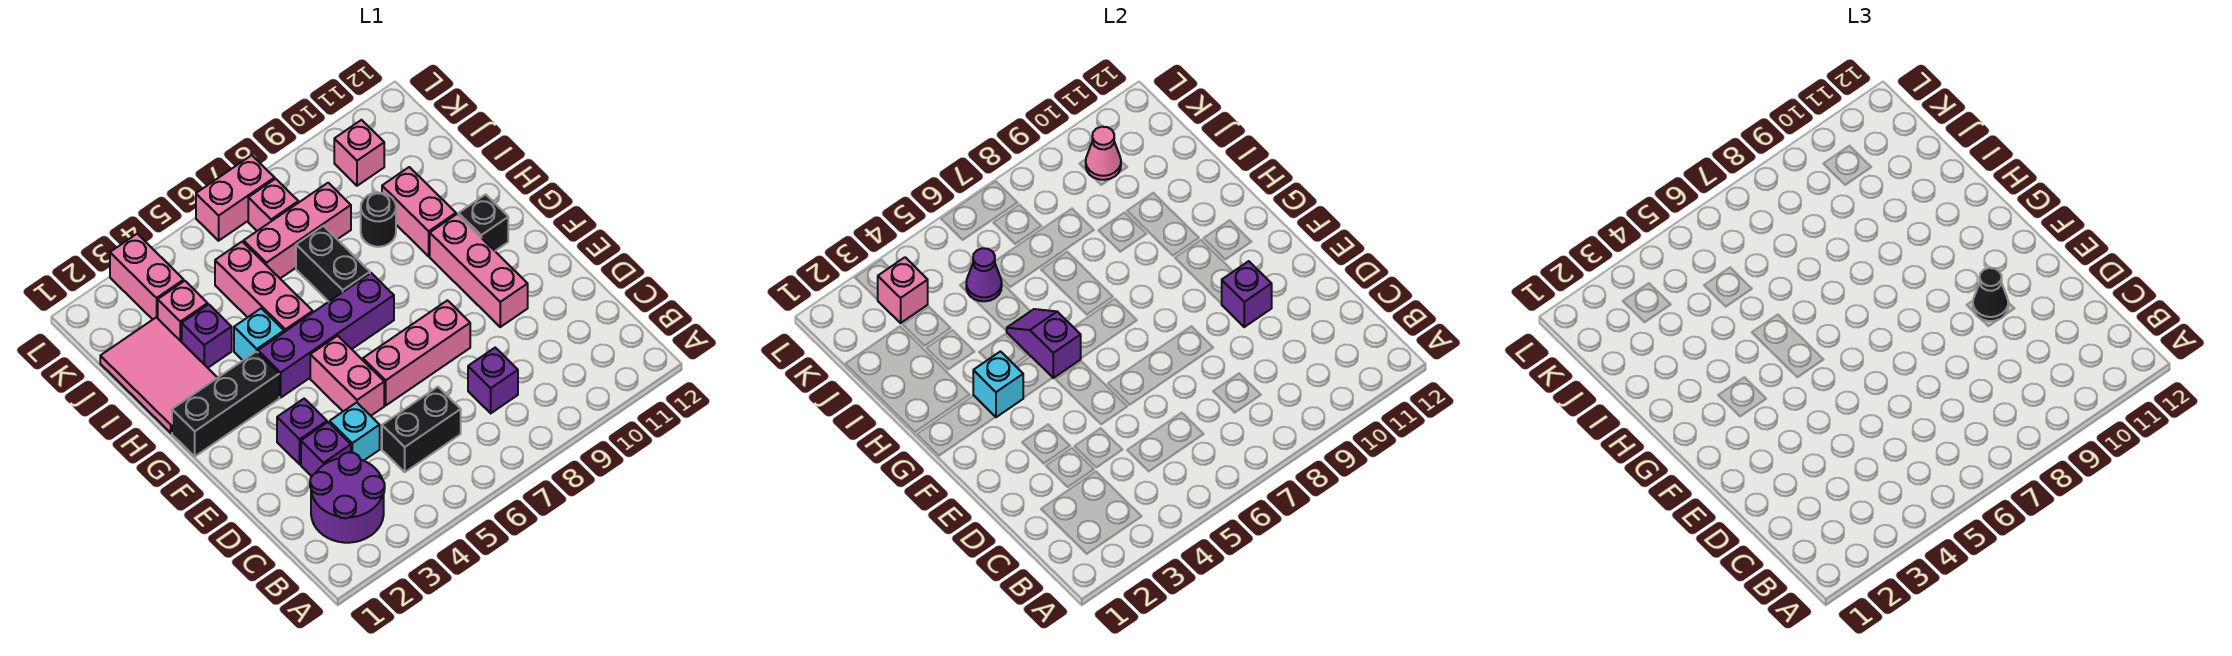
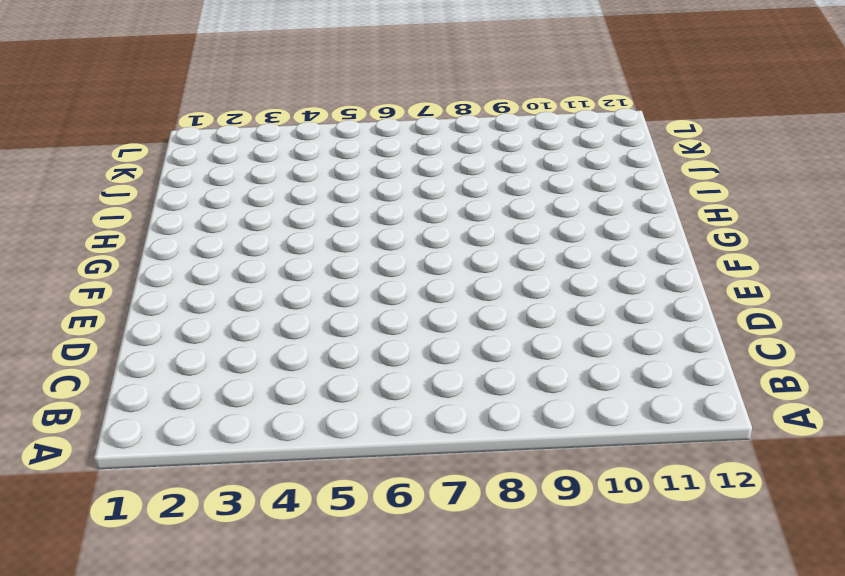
none -> purple round brick B2:C3 level 1
none -> black brick C5:C6 level 1
none -> purple brick C8 level 1
none -> purple brick D3 level 1

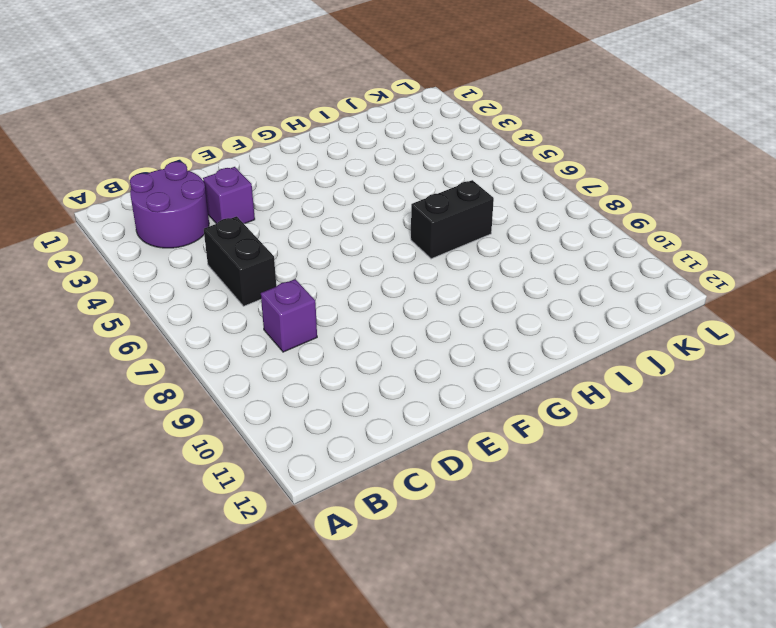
none -> cyan brick D4 level 1
none -> purple brick E3 level 1
none -> pink brick E5:F5 level 1
none -> pink brick E6:E8 level 1

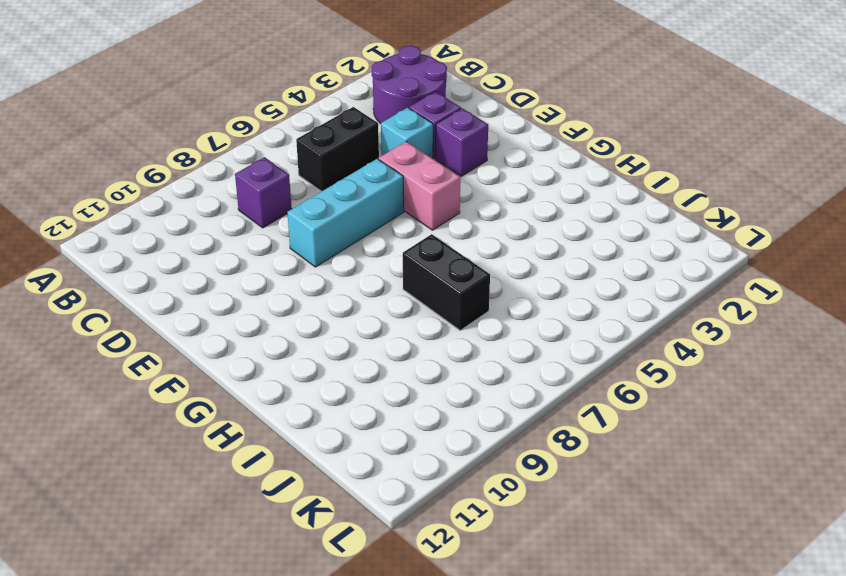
cyan brick E6:E8 level 1 -> pink brick E6:E8 level 1
none -> pink brick E10:G10 level 1
none -> black brick G1:G3 level 1
none -> purple brick G4:G7 level 1
none -> black brick G11 level 1

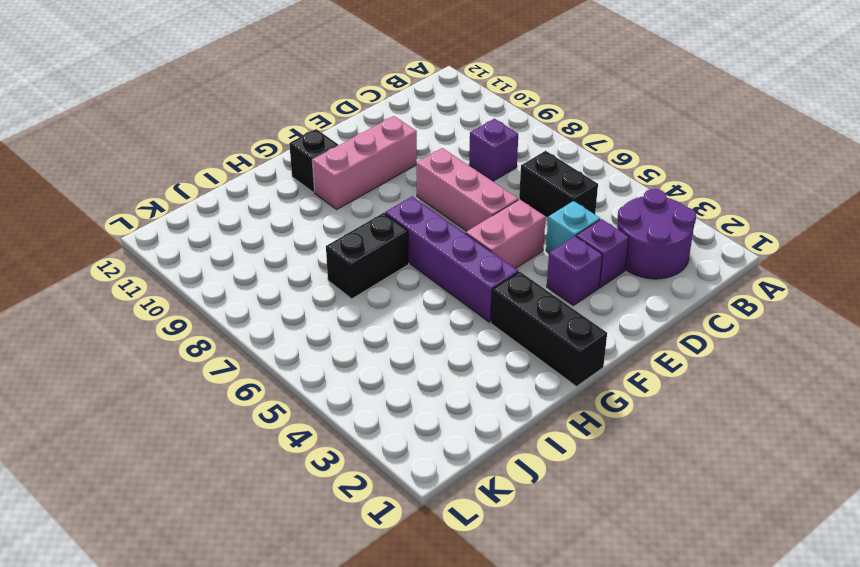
none -> pink tile H1:J2 level 1
none -> cyan brick H4 level 1
none -> pink brick H5:J5 level 1
none -> pink brick H10:I10 level 1

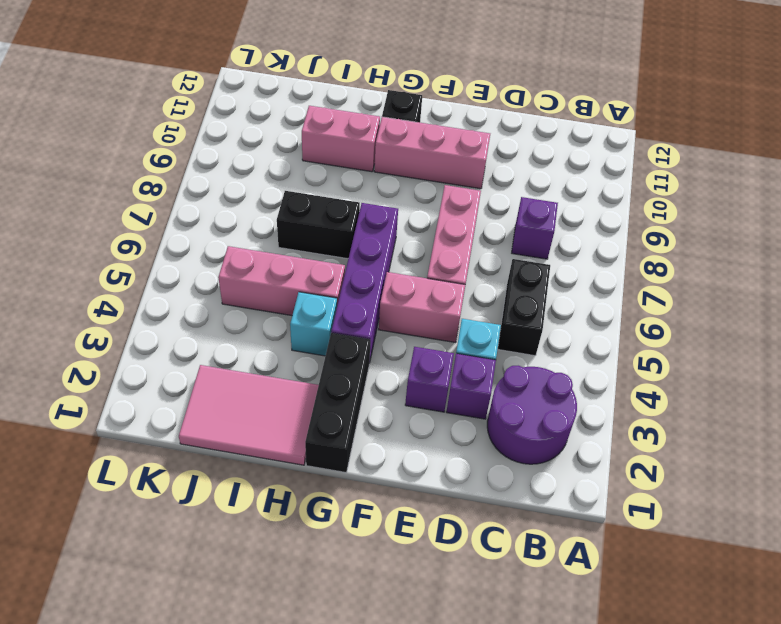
none -> purple brick I3 level 1
none -> black round brick I9 level 1
none -> pink brick J3 level 1
none -> pink brick J6:J8 level 1

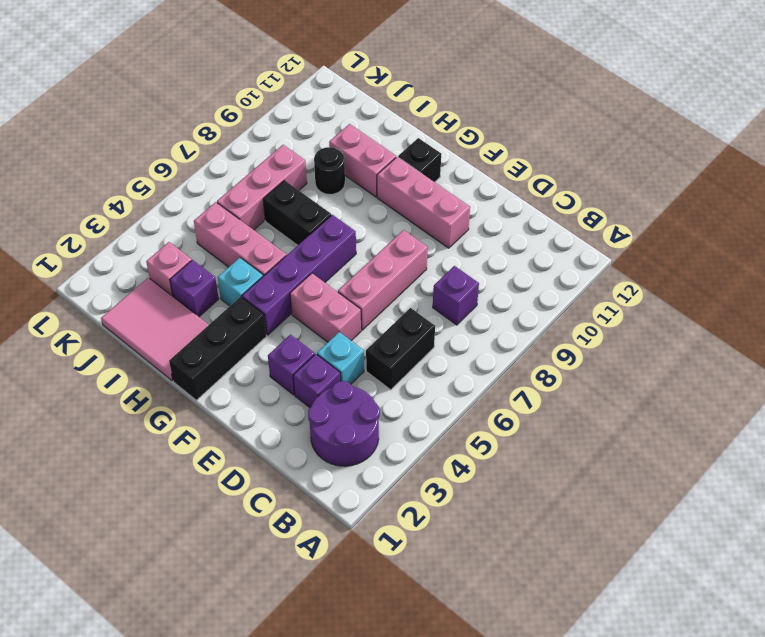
none -> pink brick K3:L3 level 1
none -> pink brick K7 level 1
none -> pink brick K10 level 1
none -> pink brick L6:L7 level 1

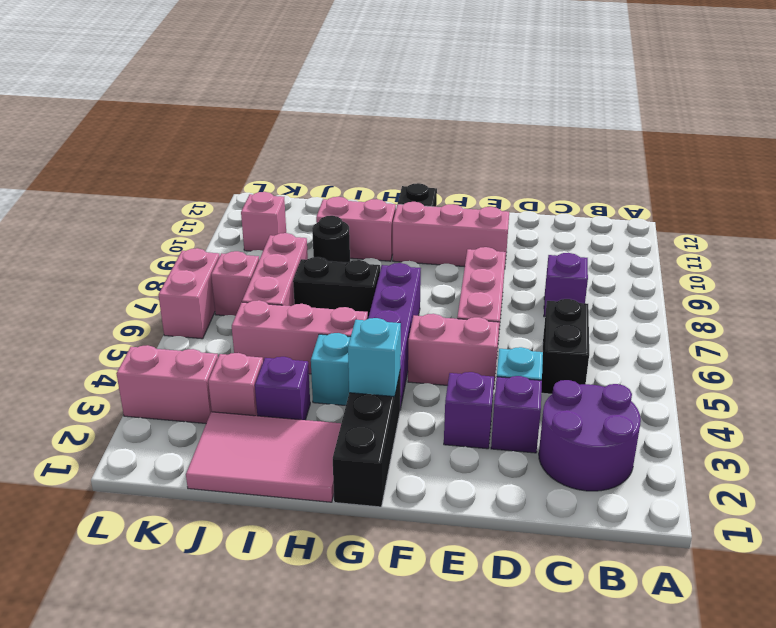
none -> purple brick E10 level 2
none -> purple slope G5:H5 level 2 top G
none -> purple cone J5 level 2
none -> pink brick K3 level 2

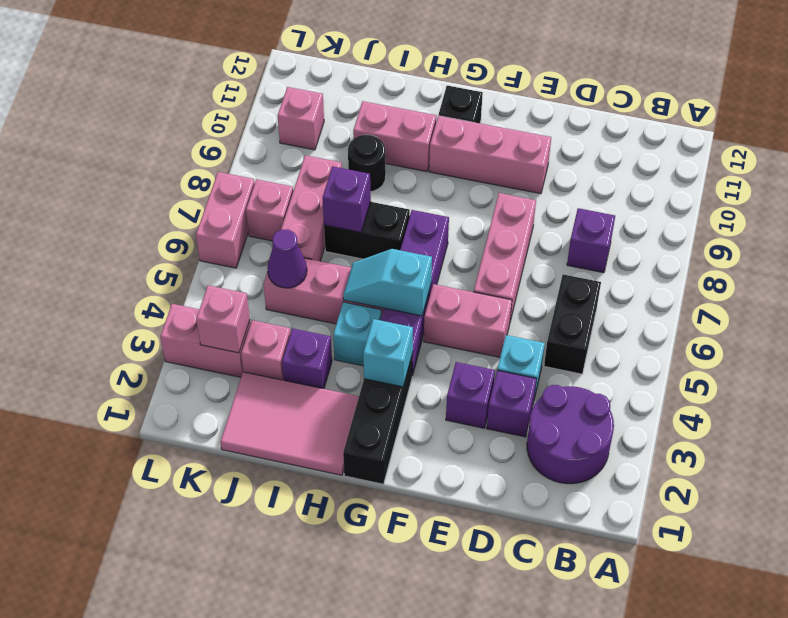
cyan slope G5:H5 level 2 top G -> purple slope G5:H5 level 2 top G
purple brick I7 level 2 -> purple brick E10 level 2
none -> pink cone K10 level 2
none -> black cone E10 level 3

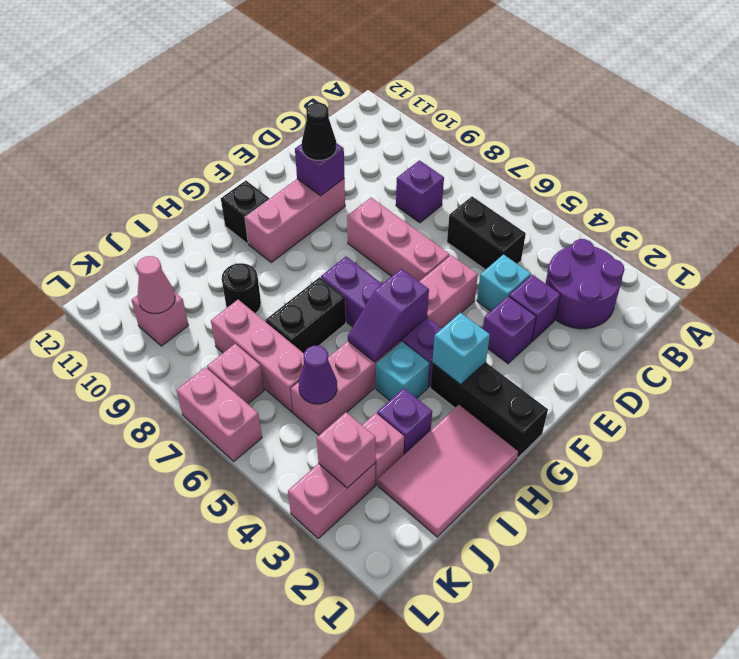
none -> pink brick H10:I10 level 1

